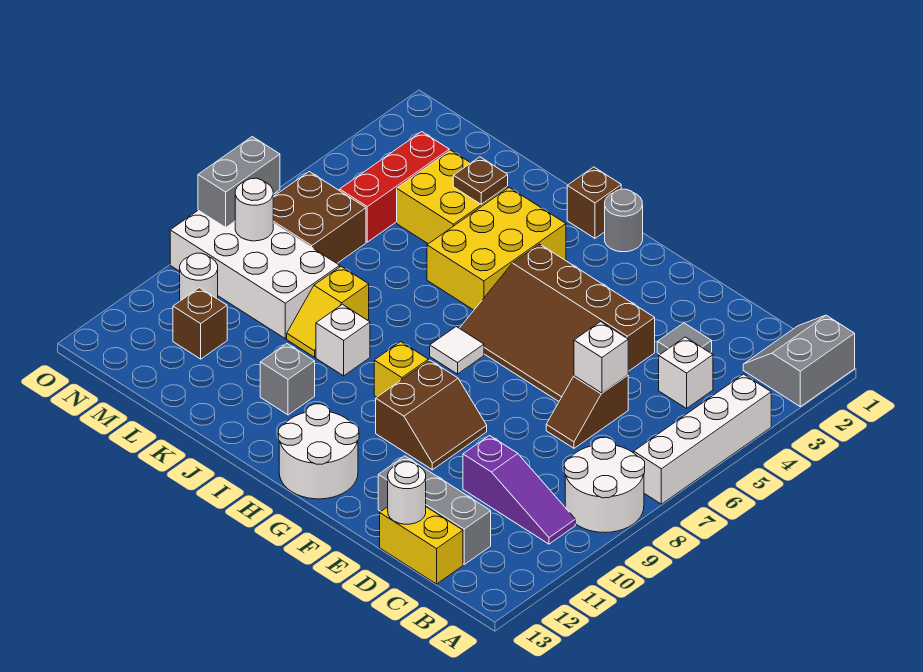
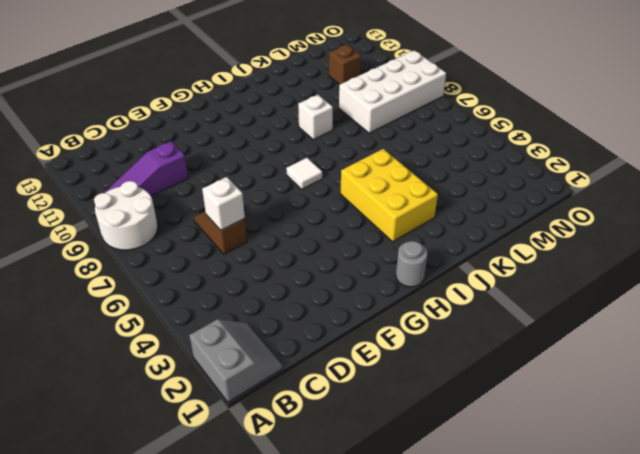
none -> white brick A4:A7 level 1
none -> white brick C4 level 1
none -> grey brick C12:E12 level 1
none -> yellow brick C13:D13 level 1

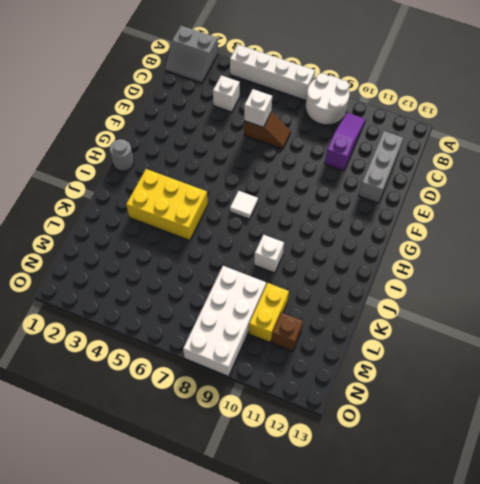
yellow brick L10:M10 level 1 -> yellow brick C13:D13 level 1
none -> grey tile D3 level 1
none -> brown slope E4:H6 level 1 top 4
none -> brown slope F9:G10 level 1 top G
none -> white round brick G12:H13 level 1

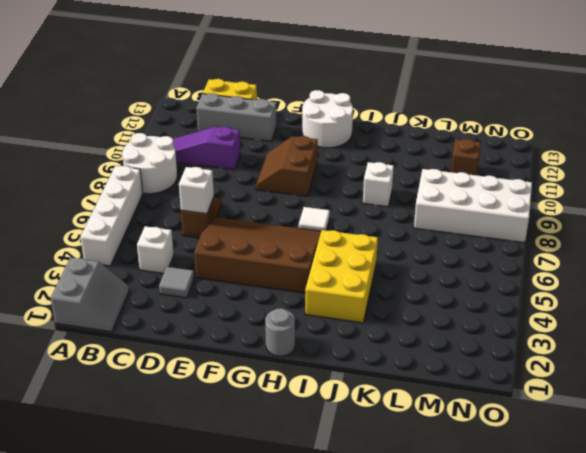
none -> yellow brick H9 level 1
none -> brown brick I1 level 1
none -> grey brick J11 level 1
none -> yellow brick K3:L4 level 1

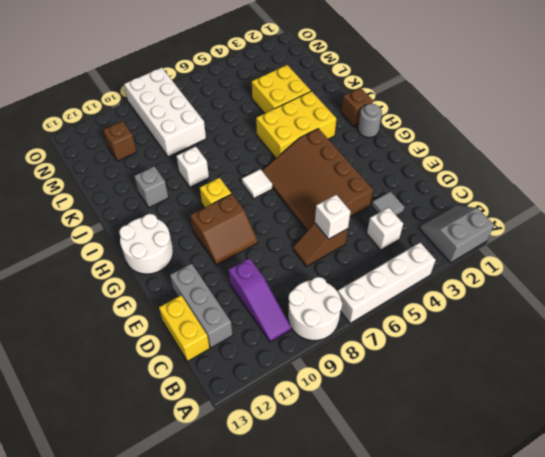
none -> yellow slope K8:K9 level 1 top 8
none -> red brick M3:M5 level 1
none -> brown brick M6:N7 level 1
none -> white round brick N10 level 1

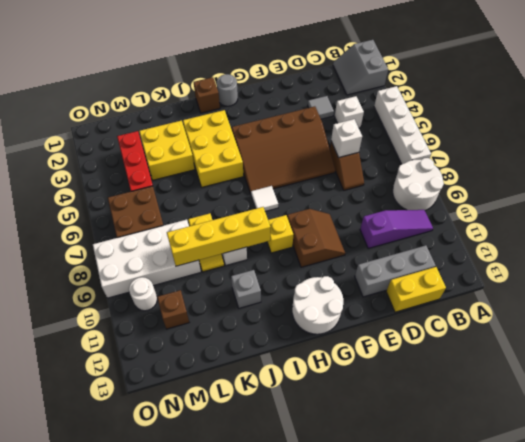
yellow brick I9:L9 level 2 -> none
none -> white round brick D13 level 2
none -> brown plate K3 level 2
none -> white round brick N8 level 2
none -> grey brick O7:O8 level 2

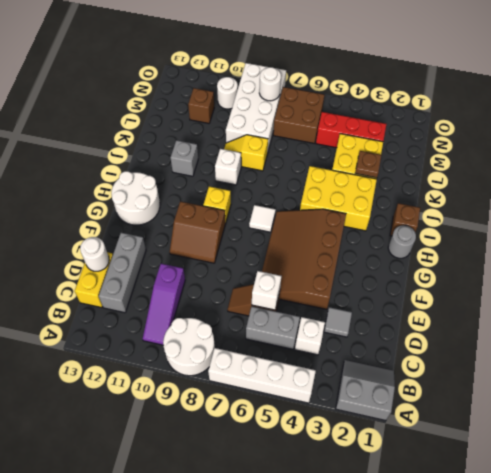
grey brick C5:C6 level 1 -> grey brick O7:O8 level 2

